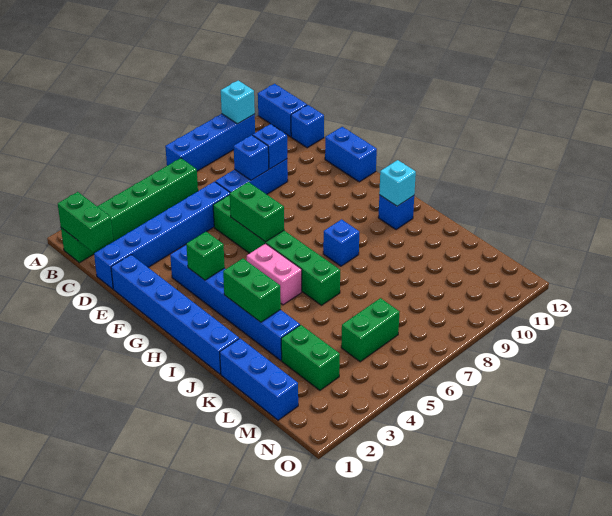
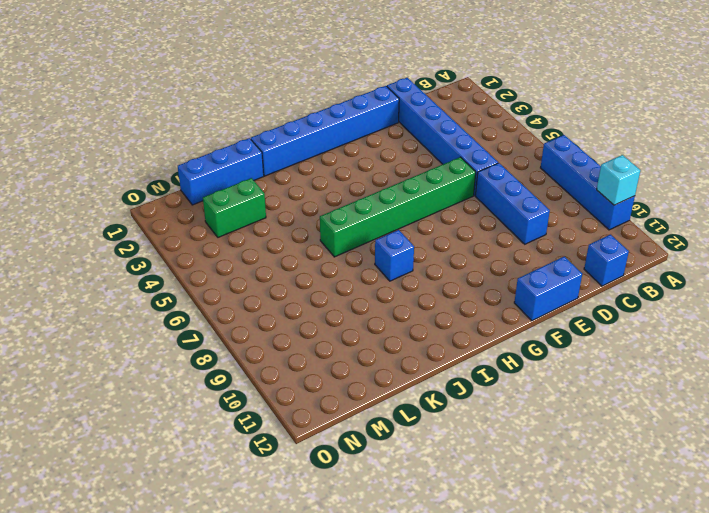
none -> blue brick A12:B12 level 1
none -> green brick B1:B6 level 1
none -> blue brick F3:K3 level 1

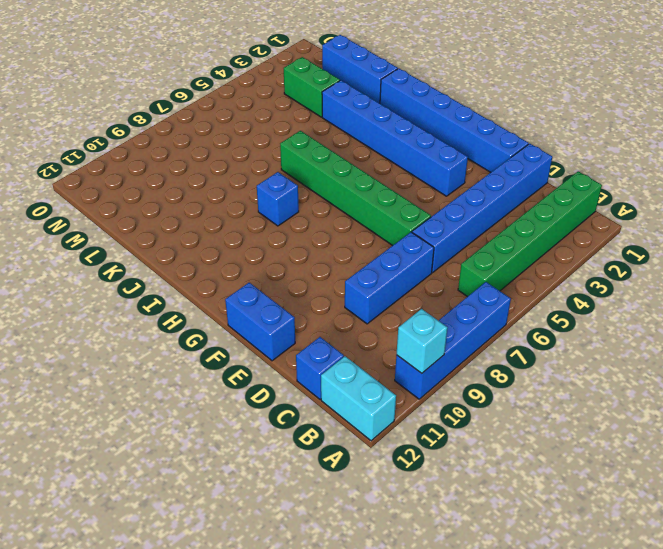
cyan brick A12:B12 level 1 -> blue brick A12:B12 level 1
none -> pink brick H5:I5 level 1
none -> blue brick I11 level 1
none -> green brick M5:M6 level 1

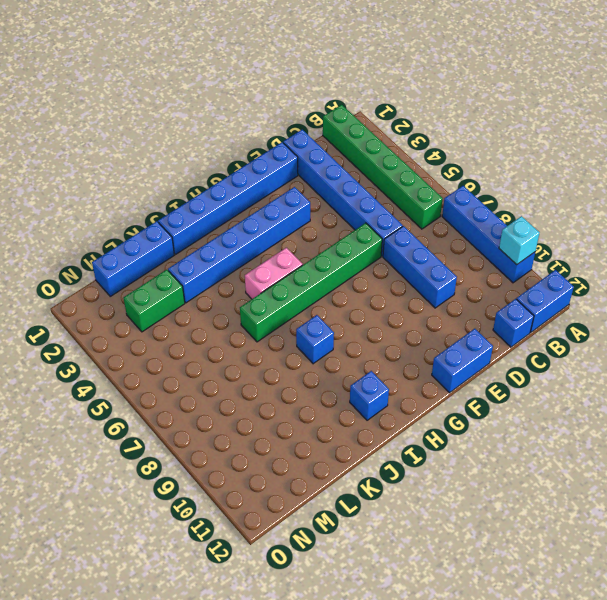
none -> green brick M5:M6 level 1
none -> green brick B1:C1 level 2
none -> blue brick D8 level 2

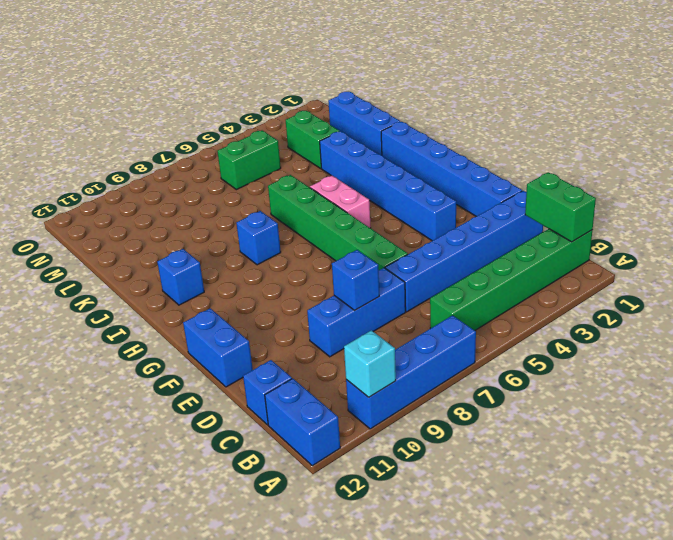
none -> blue brick D9 level 2
none -> green brick F6:G6 level 2
none -> green brick G3 level 2

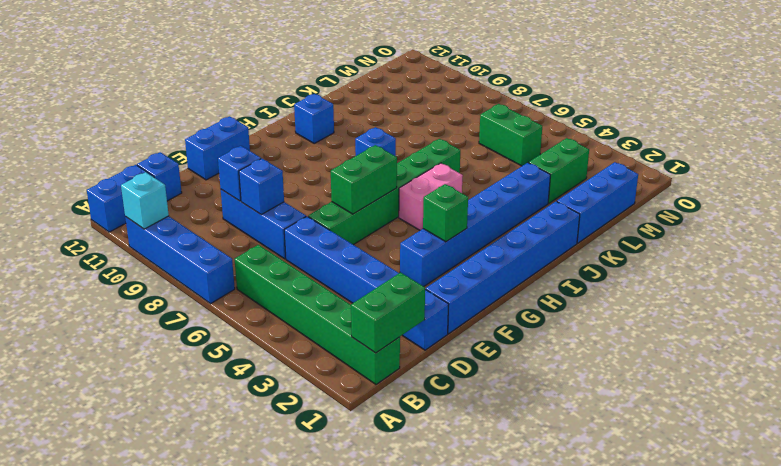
none -> green brick I3:J3 level 2
none -> cyan brick I11 level 2

